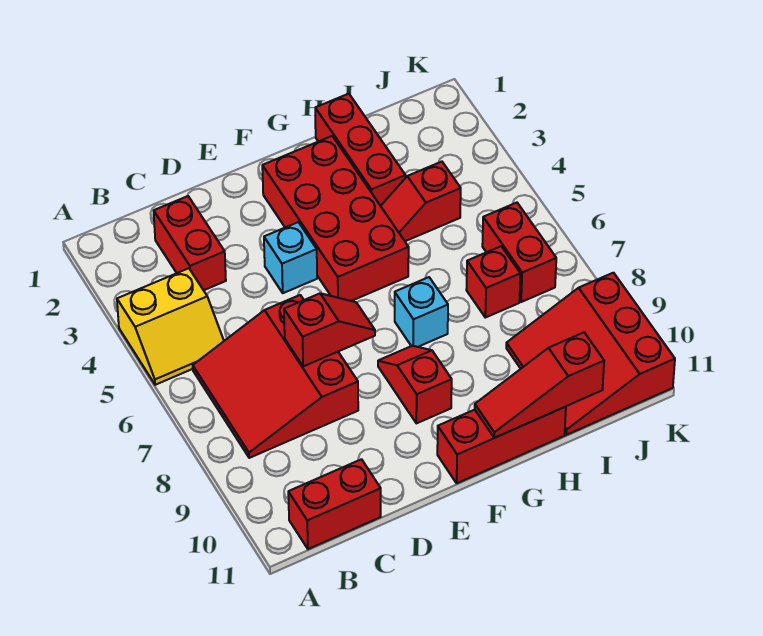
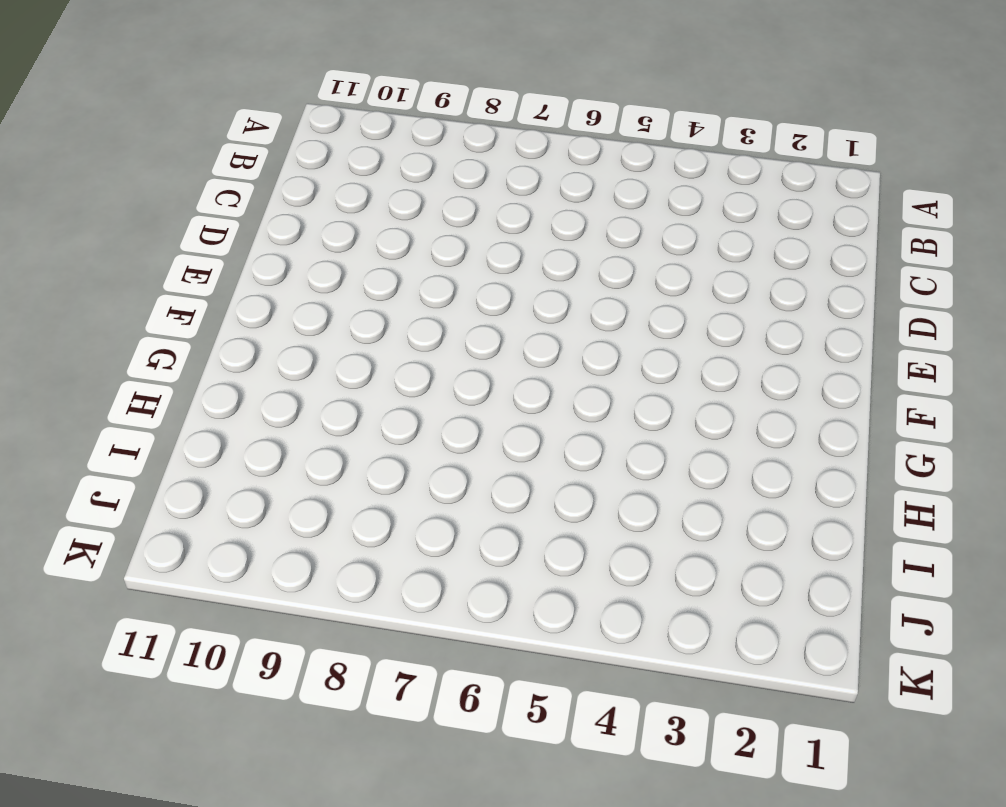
none -> yellow slope A4:B5 level 1 top 4
none -> red slope B6:D8 level 1 top D
none -> red brick B11:C11 level 1

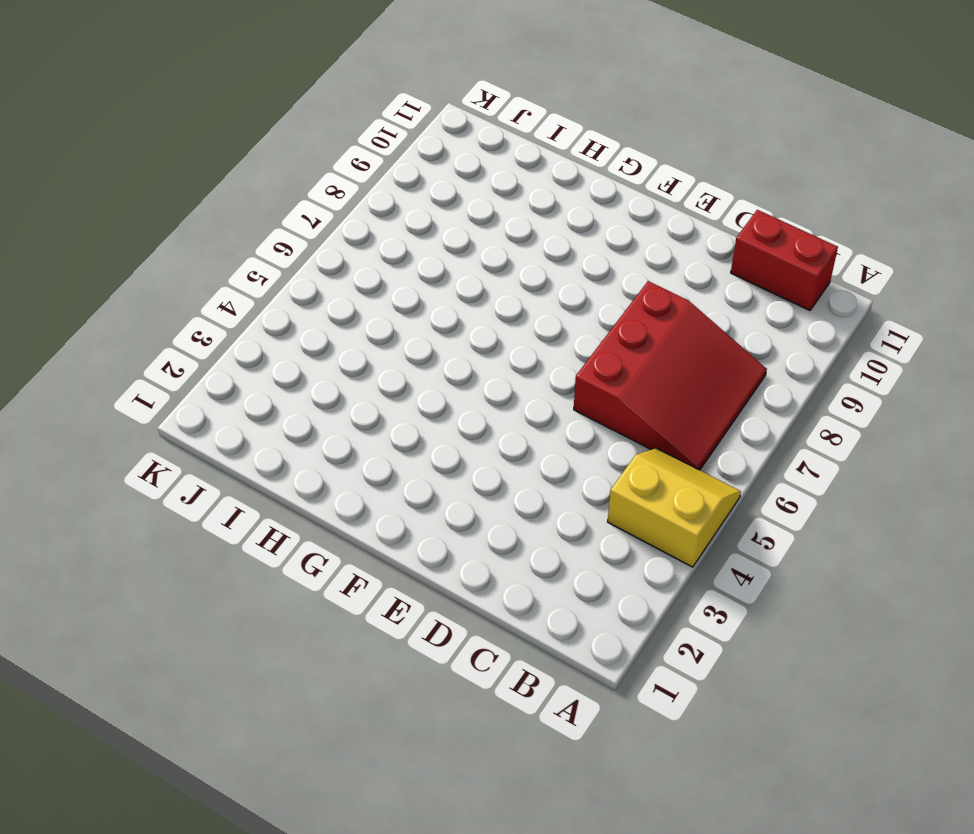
none -> red brick C2:C3 level 1
none -> cyan brick E4 level 1
none -> red brick F2:G5 level 1

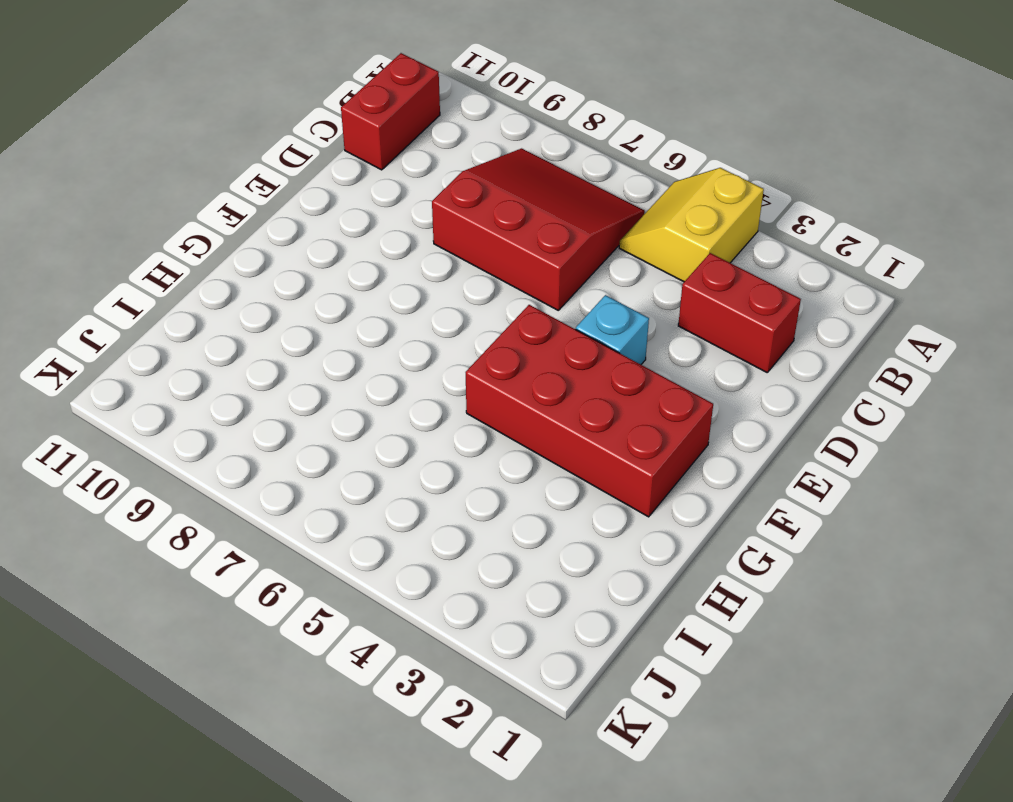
none -> red slope F8:F9 level 1 top 9
none -> red brick F11:H11 level 1
none -> cyan brick G7 level 1

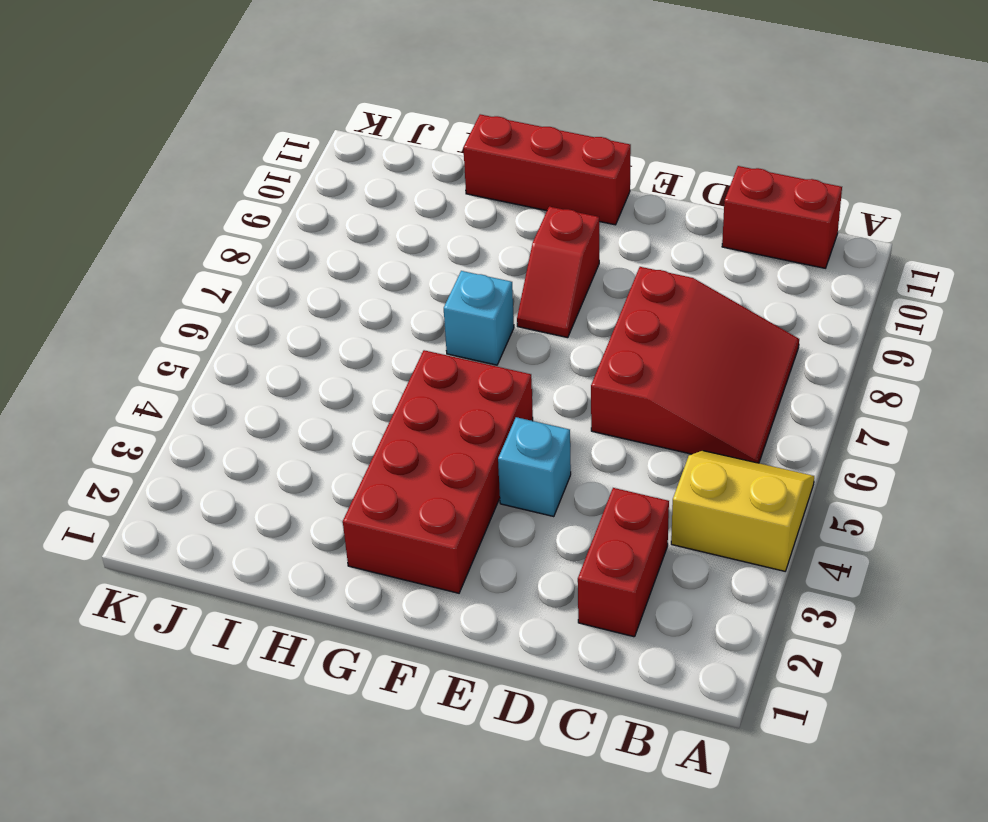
none -> red brick H1:H3 level 1
none -> red slope H4:I4 level 1 top I
none -> red brick I7 level 1

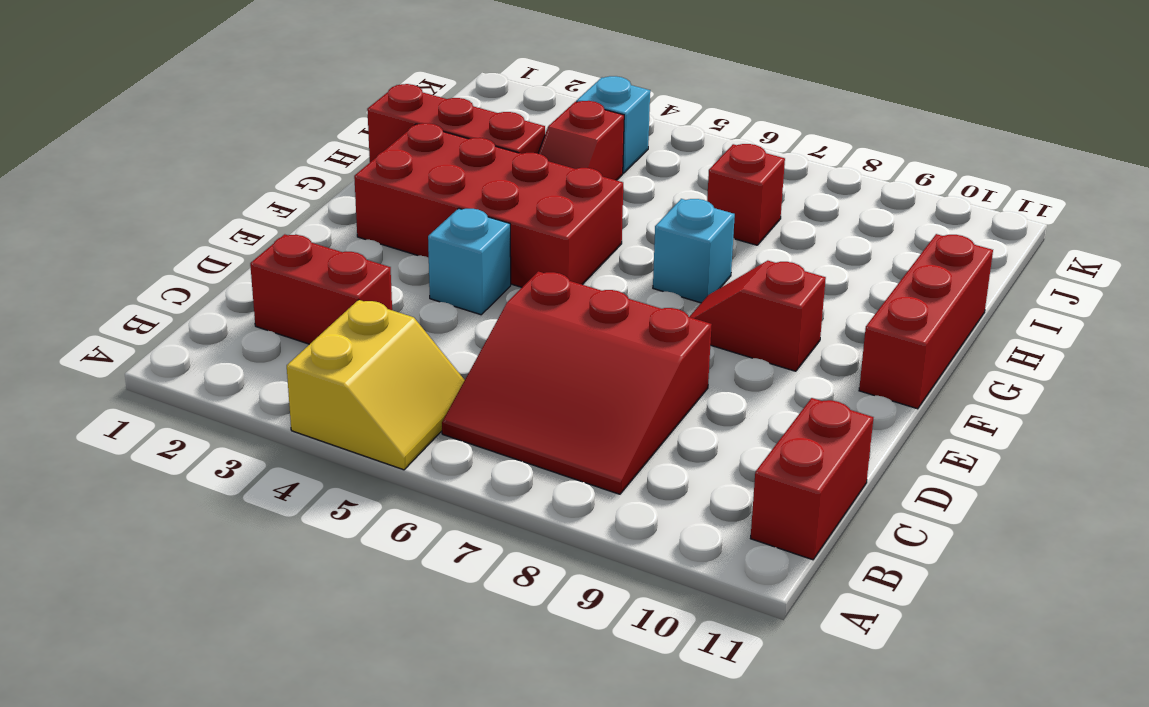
cyan brick J4 level 1 -> none
none -> red slope I9:K11 level 1 top K
none -> red brick J6:J7 level 1
none -> red slope D7:E7 level 2 top D

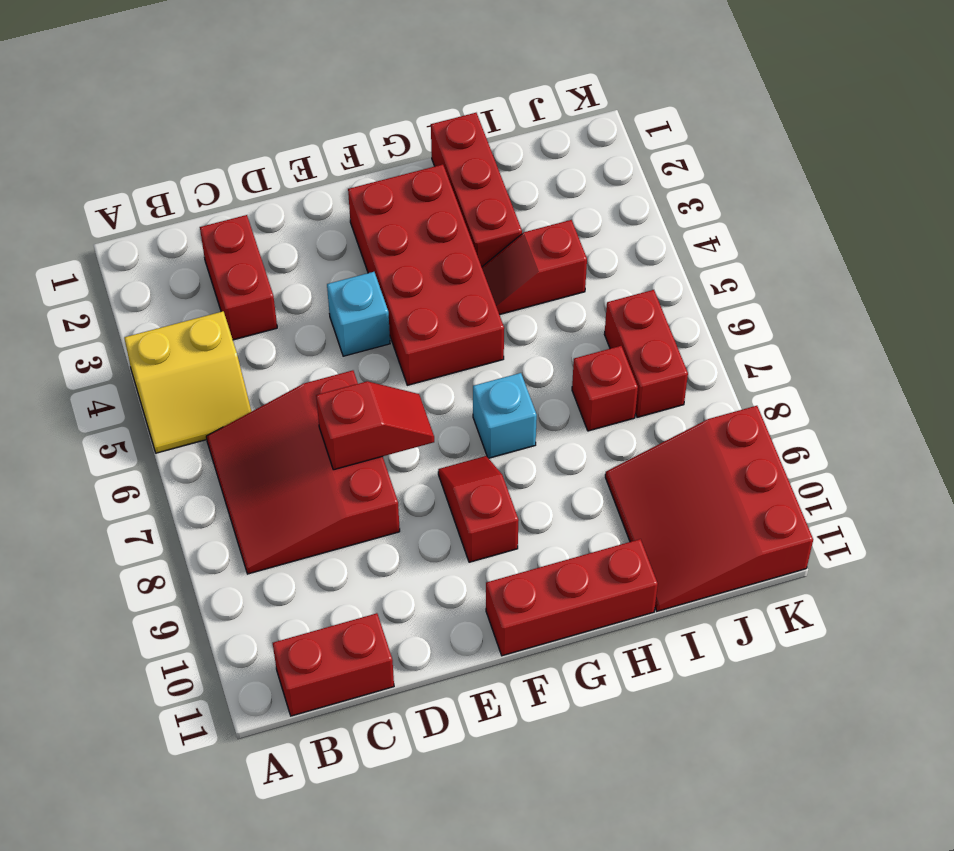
none -> red slope G11:I11 level 2 top I

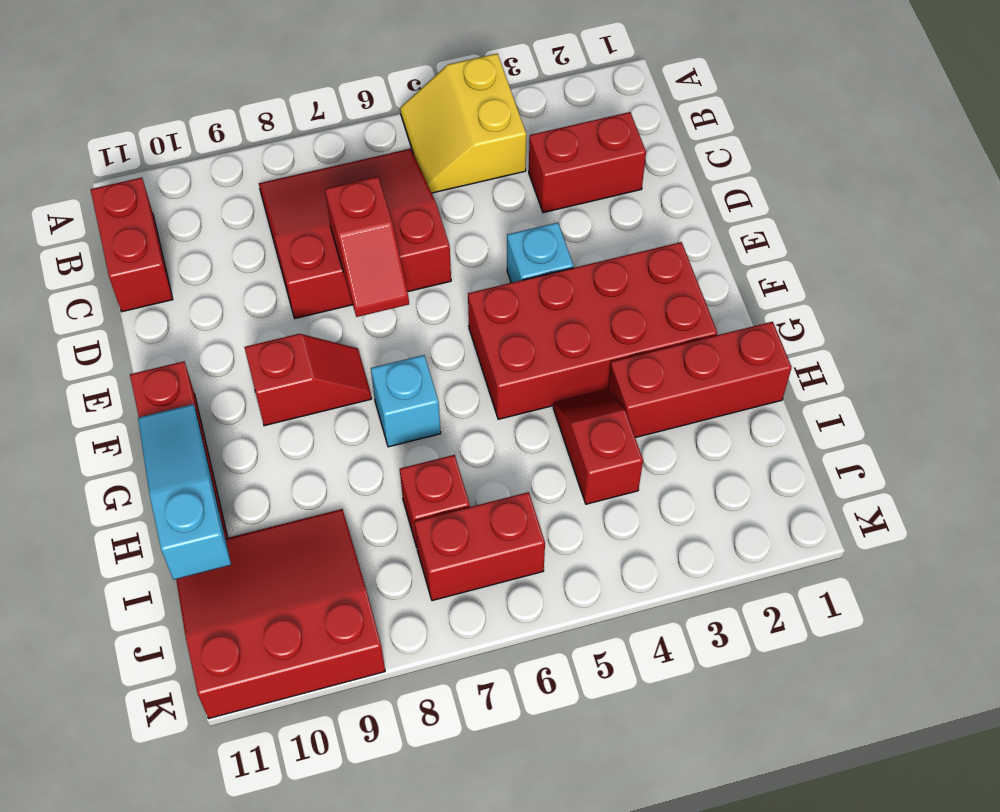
cyan slope G11:I11 level 2 top I -> red slope G11:I11 level 2 top I

